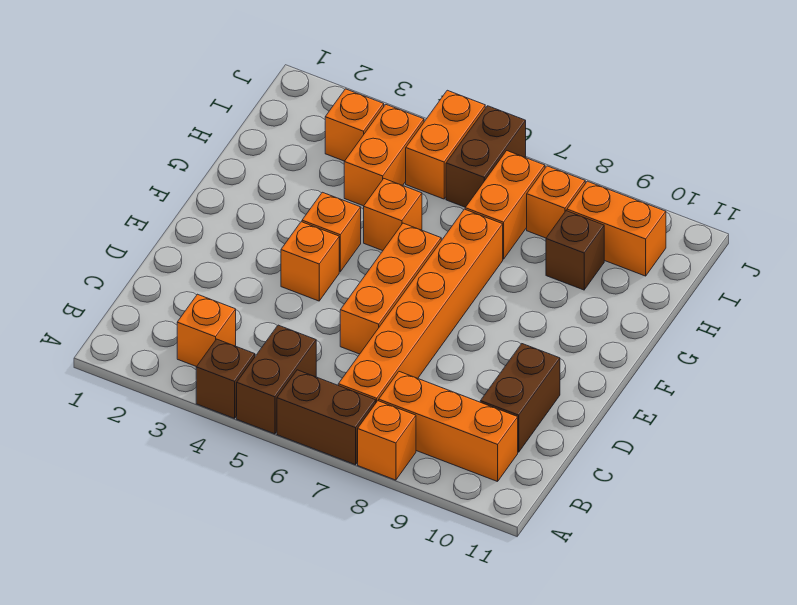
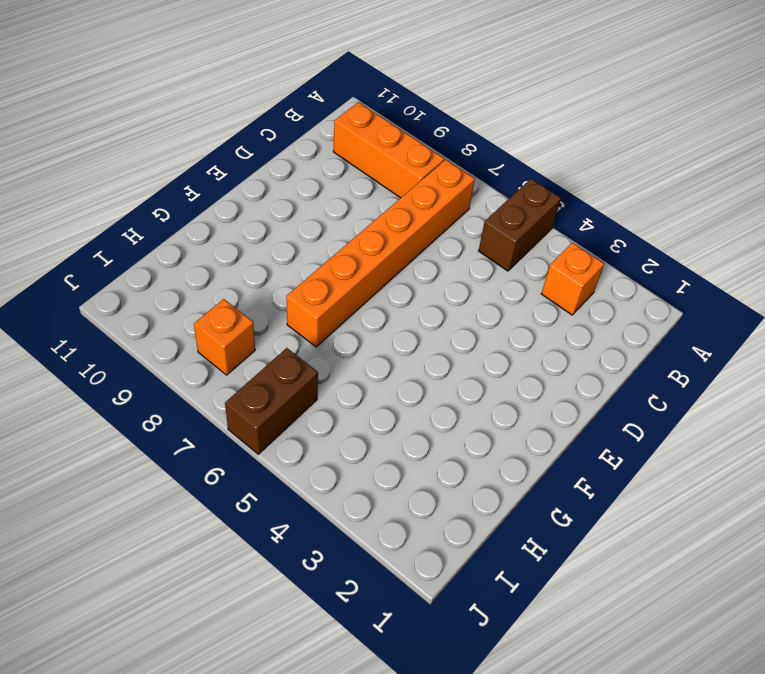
none -> brown brick A4 level 1
none -> brown brick A6:A7 level 1
none -> orange brick A8 level 1

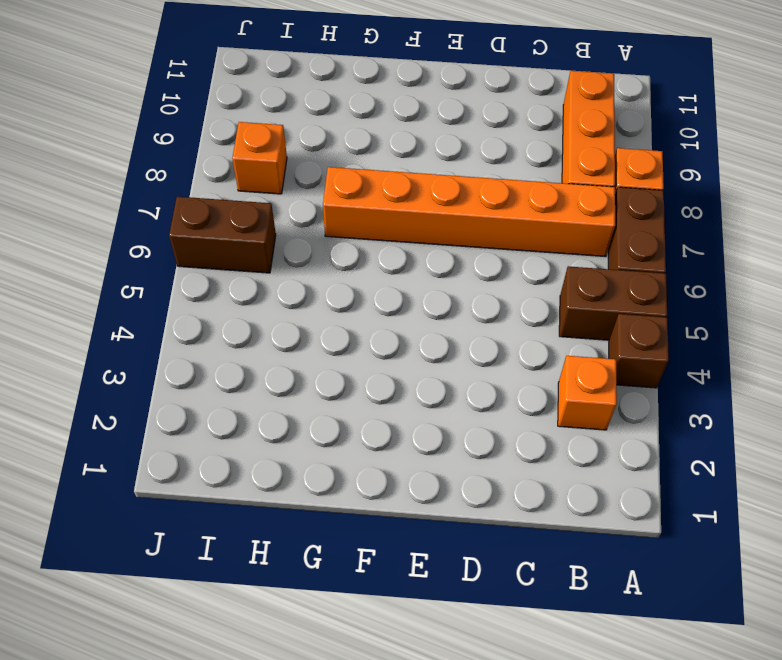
none -> brown brick C10:D10 level 1
none -> orange brick D6:F6 level 1
none -> orange brick E4 level 1

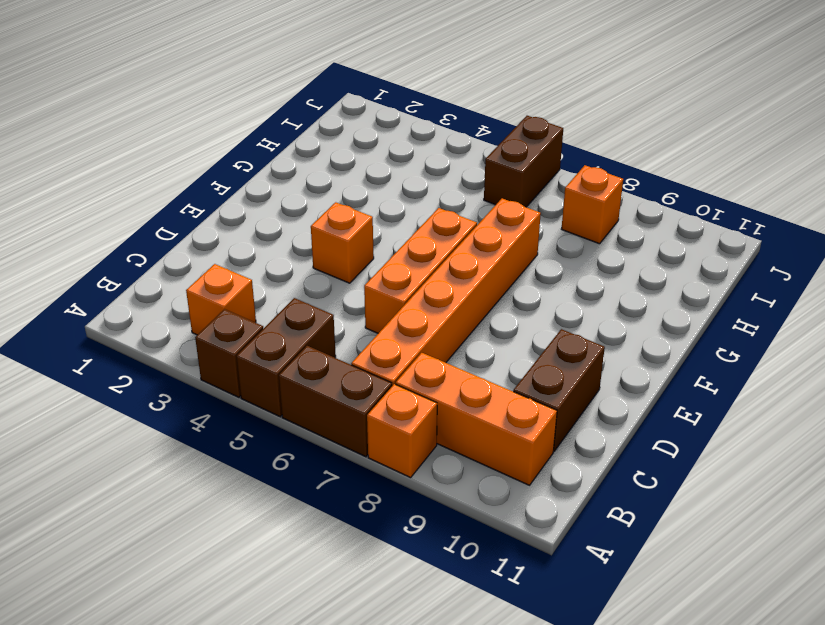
none -> orange brick F4 level 1
none -> orange brick G5 level 1
none -> orange brick H4:I4 level 1

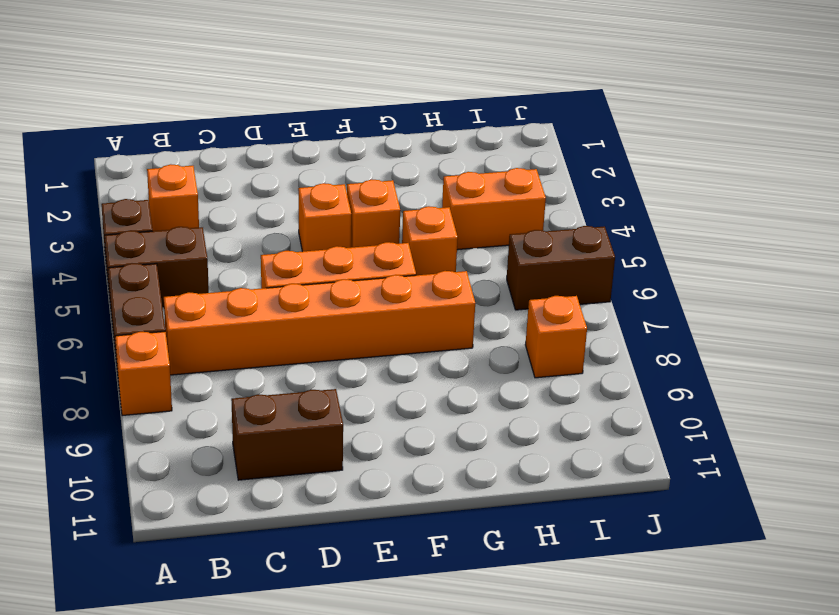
none -> orange brick B8:B10 level 1
none -> orange brick H7:I7 level 1
none -> brown brick H9 level 1

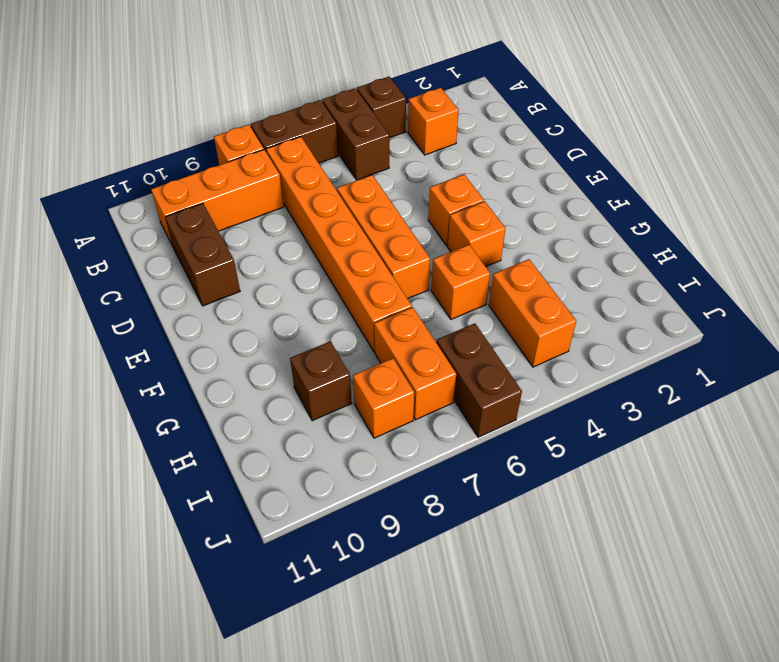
none -> orange brick I3 level 1
none -> orange brick I5:J5 level 1
none -> orange brick I9:I10 level 1

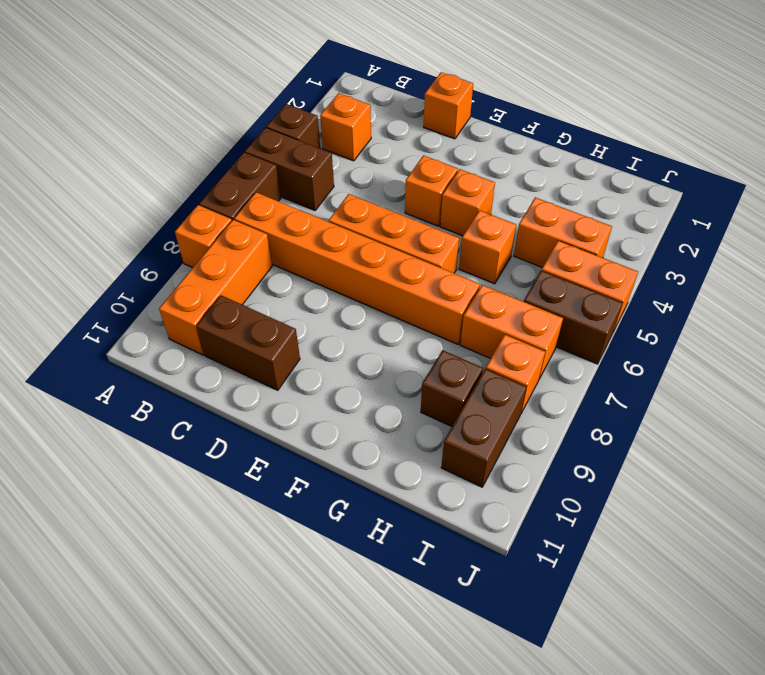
orange brick D1 level 1 -> orange brick I3 level 1
brown brick I9:I10 level 1 -> orange brick I9:I10 level 1

